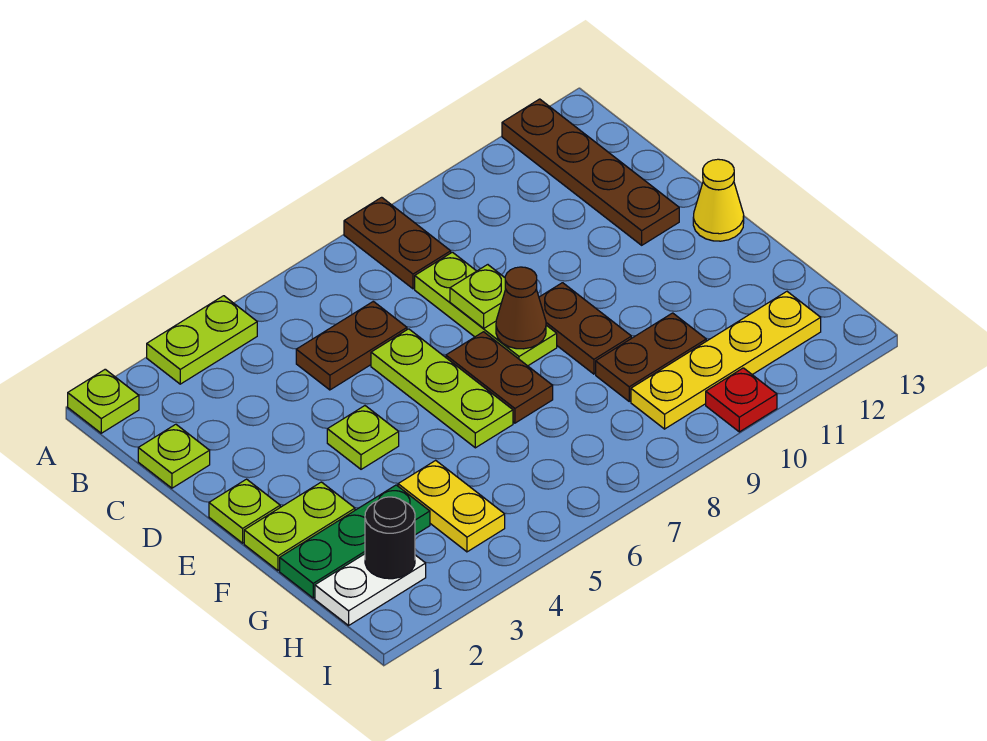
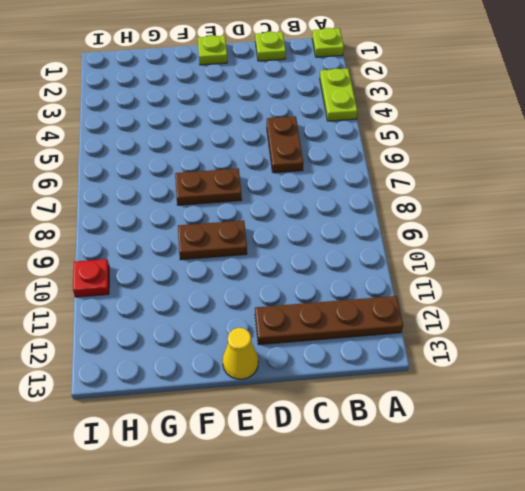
none -> brown plate A8:B8 level 1
none -> lime plate C8:E8 level 1
none -> lime plate D6:F6 level 1

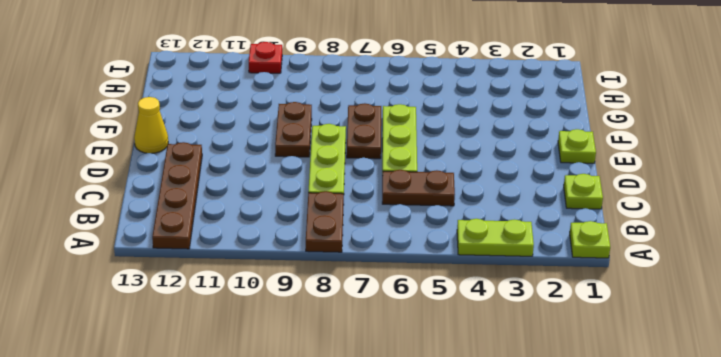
none -> lime plate E4 level 1
none -> lime plate F1:F2 level 1
none -> green plate G1:G3 level 1

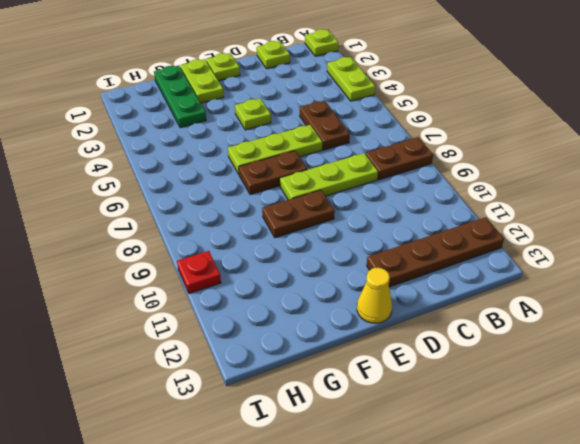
none -> yellow plate G4:H4 level 1
none -> brown plate G9:G10 level 1
none -> white plate H1:H2 level 1

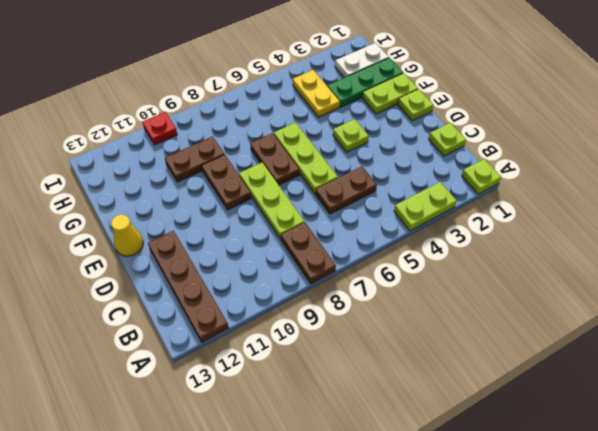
none -> yellow plate H9:H12 level 1
none -> lime plate D8 level 2
none -> brown cone E8 level 2

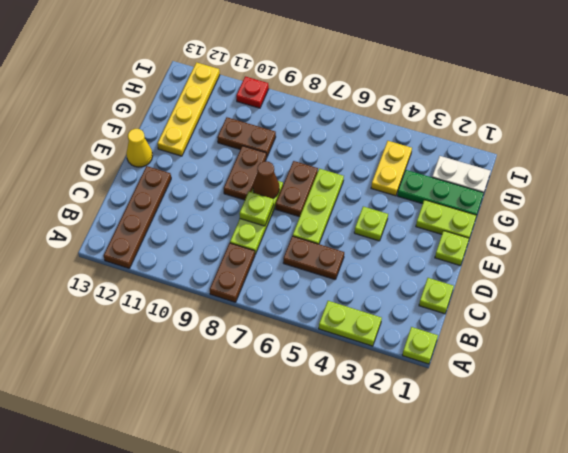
yellow plate F12:I12 level 1 -> yellow plate H9:H12 level 1
none -> black round brick H2 level 2

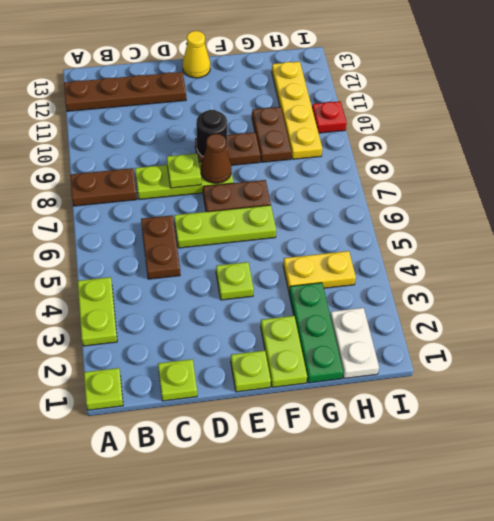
black round brick E9 level 2 -> black round brick H2 level 2

